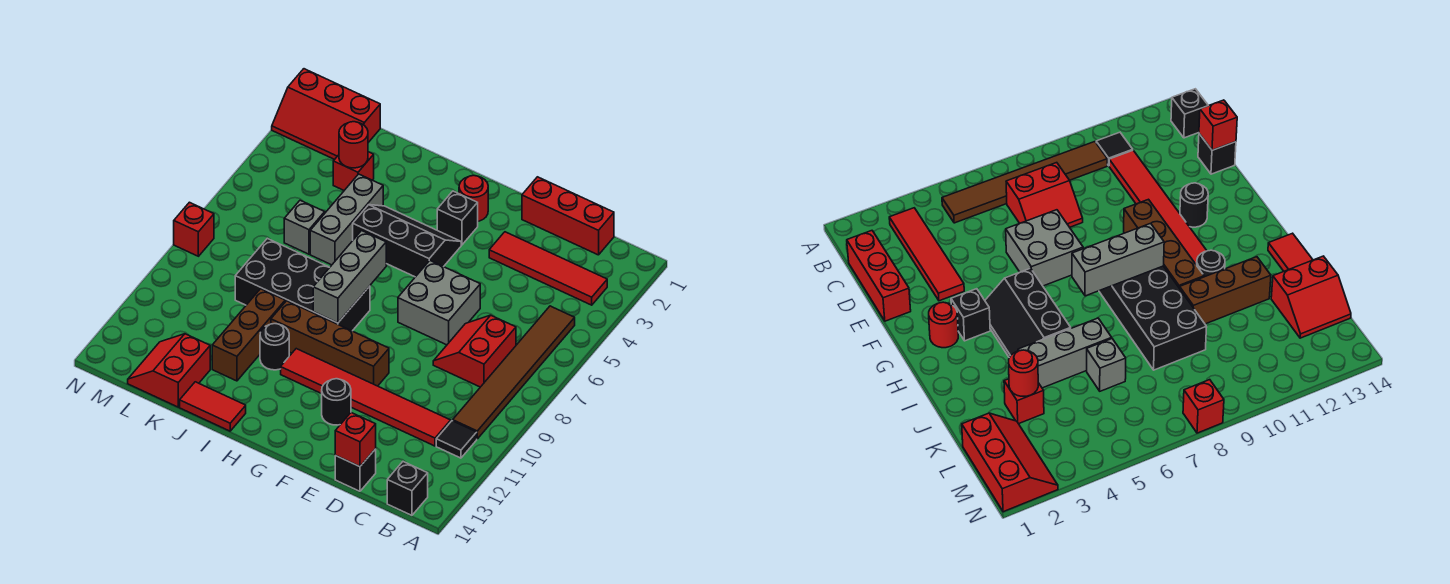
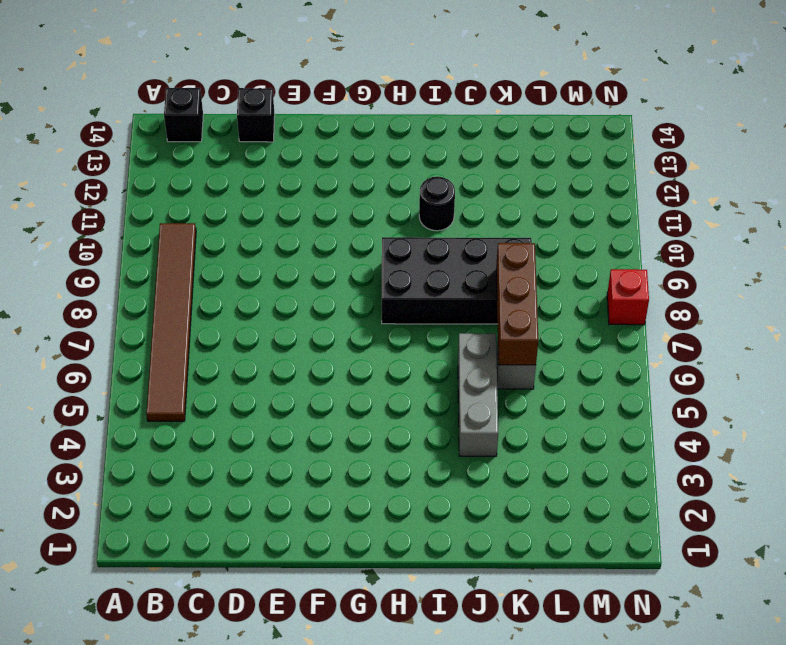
brown brick K6:K8 level 2 -> brown brick J10:J12 level 1
none -> red tile B3:E3 level 1
none -> black tile B11 level 1
none -> red brick C1:E1 level 1

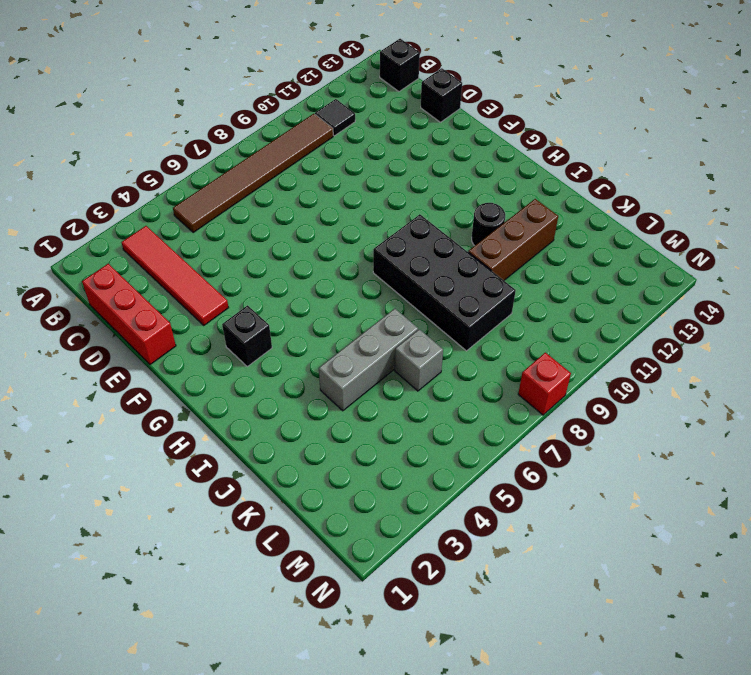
none -> red slope C7:D8 level 1 top C
none -> red tile C11:H11 level 1
none -> grey brick E6:F7 level 1

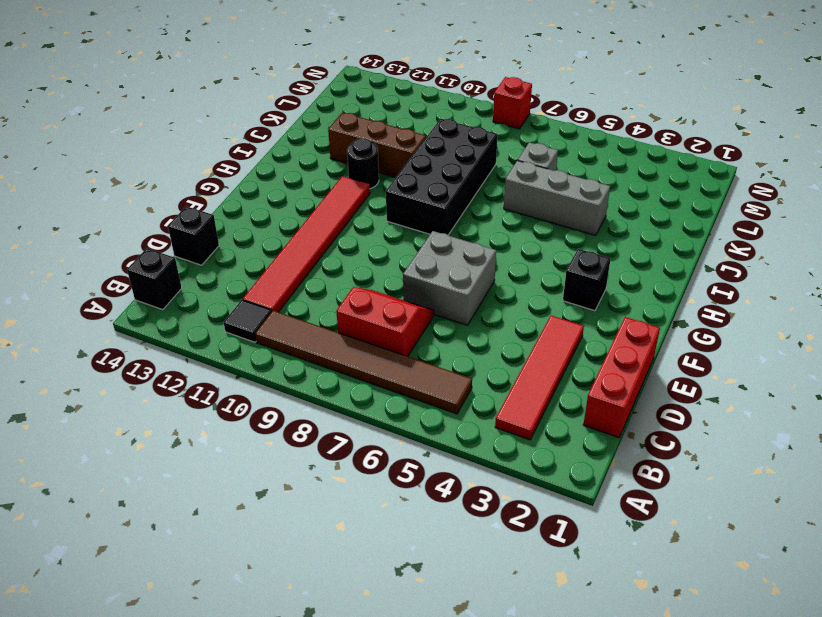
none -> brown brick F10:I10 level 1
none -> black round brick F12 level 1
none -> red round brick G2 level 1

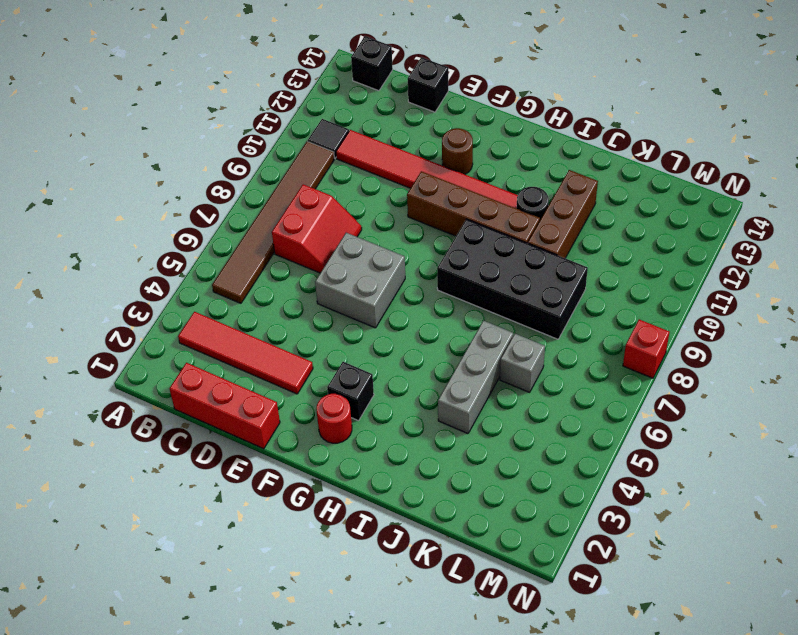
brown round brick F12 level 1 -> black round brick F12 level 1
none -> black slope G4:I5 level 1 top 5
none -> red tile I14:J14 level 1
none -> red brick K3 level 1

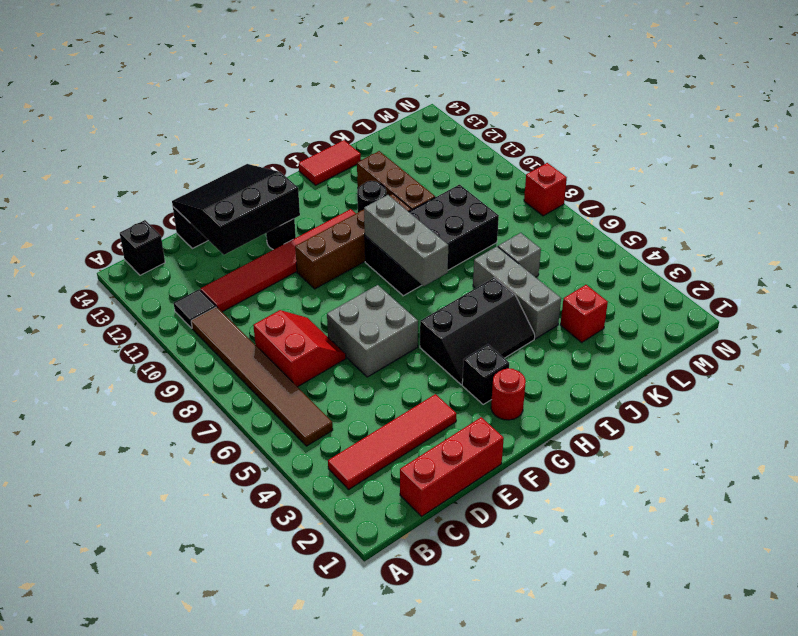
black slope D12:F14 level 2 top 12 -> red brick D14 level 2
none -> red slope K13:L14 level 1 top K
none -> red slope L1:N2 level 1 top 1
none -> red round brick K3 level 2

